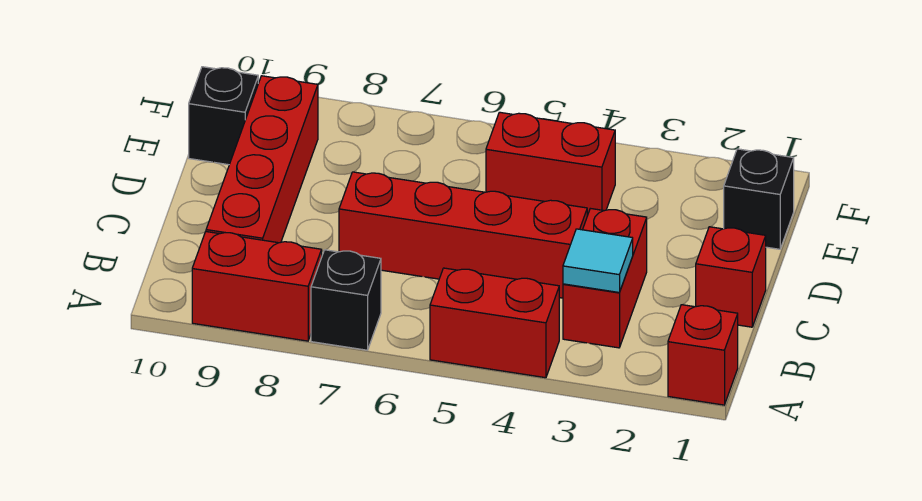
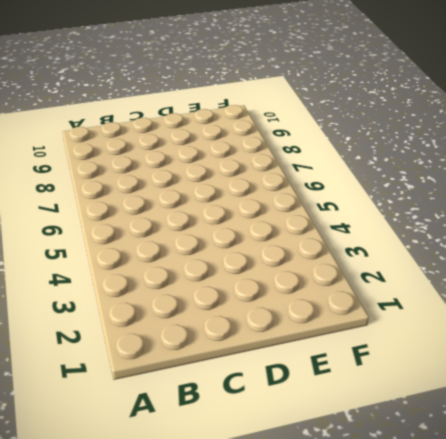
none -> red brick A1 level 1
none -> red brick A4:A5 level 1
none -> black brick A7 level 1

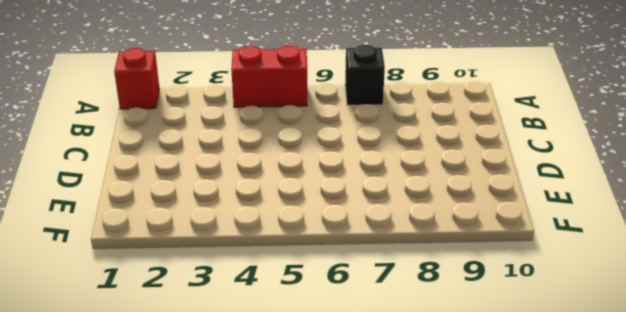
none -> red brick A8:A9 level 1
none -> red brick B3:C3 level 1
none -> red brick B9:E9 level 1

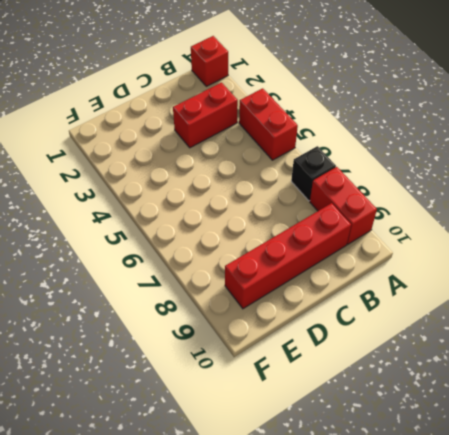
none -> red brick C1 level 1
none -> red brick C4:C7 level 1
none -> black brick E1 level 1

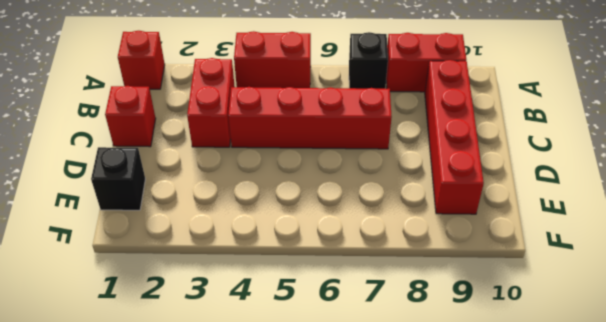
none -> red brick E4:E5 level 1
none -> black brick E10 level 1
none -> cyan tile B3 level 2

